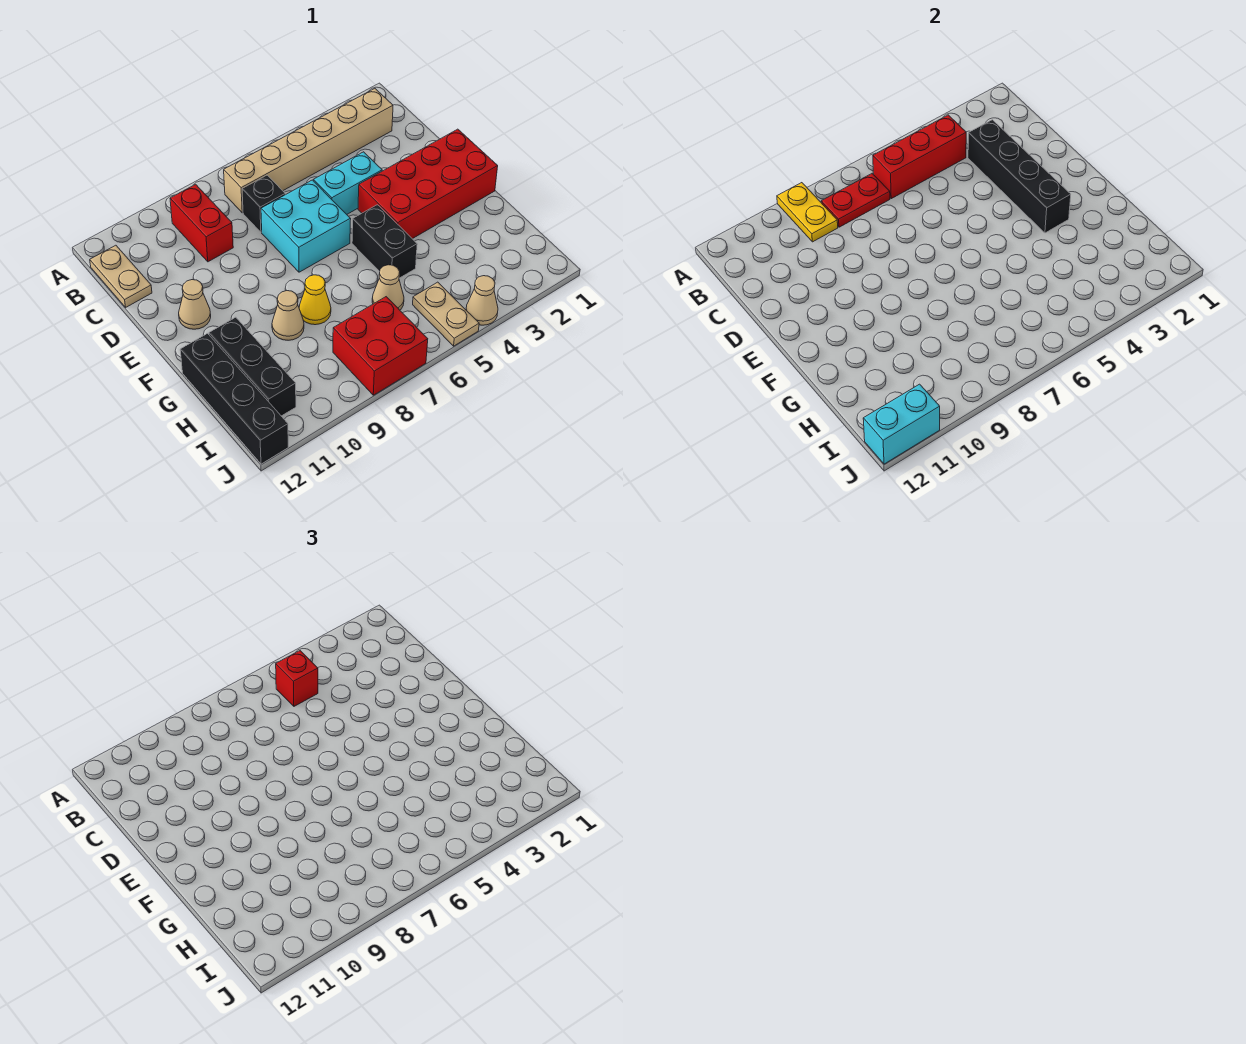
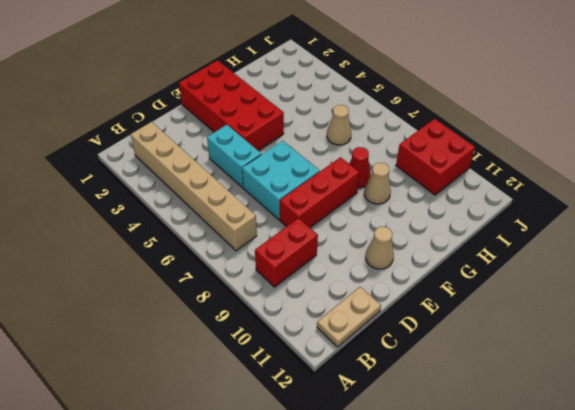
red brick D8:F8 level 1 -> red brick B4:B6 level 2
red cone G8 level 1 -> yellow cone G8 level 1
red brick I9:J10 level 1 -> red brick I7:J8 level 1
none -> black brick C7 level 1
none -> black brick F5:G5 level 1
none -> black brick G11:I11 level 1

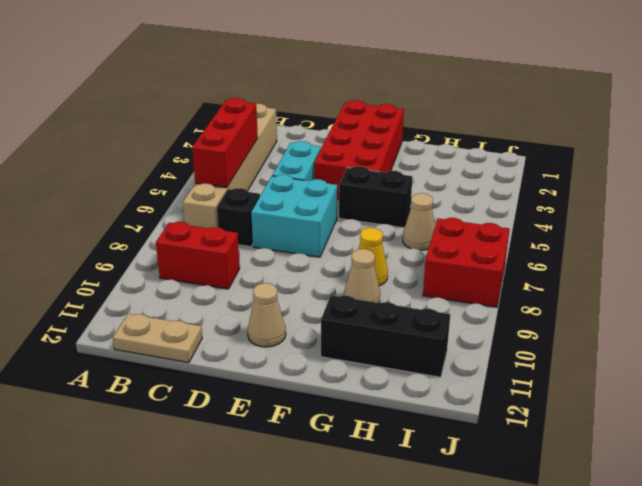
none -> black brick G12:J12 level 1
none -> tan plate I5:J5 level 1
none -> tan cone J4 level 1

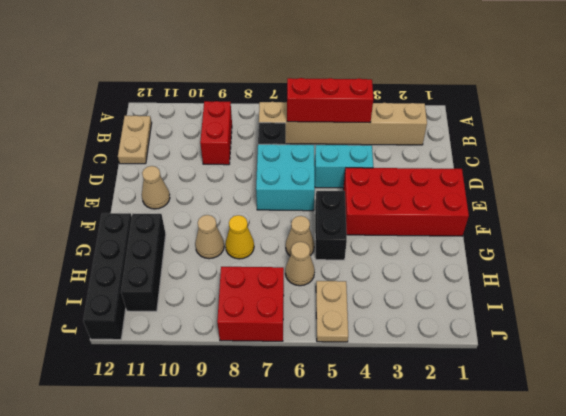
tan cone G6 level 1 -> tan cone J4 level 1
none -> yellow plate A9:B9 level 2
none -> red plate B7:B8 level 2
none -> black brick C3:F3 level 2

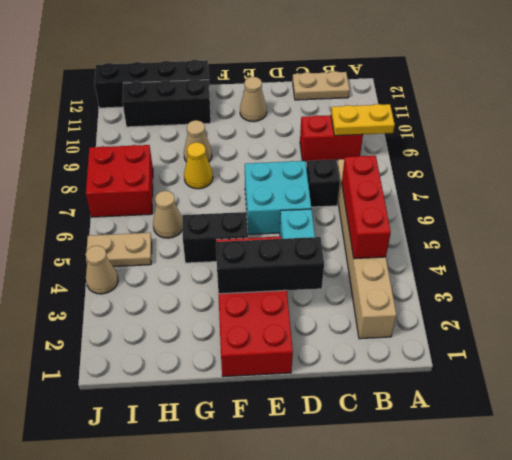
black brick D3:F3 level 2 -> black brick C3:F3 level 2
none -> red plate B7:B8 level 2
none -> cyan brick J11:J12 level 2
none -> red brick B5 level 3

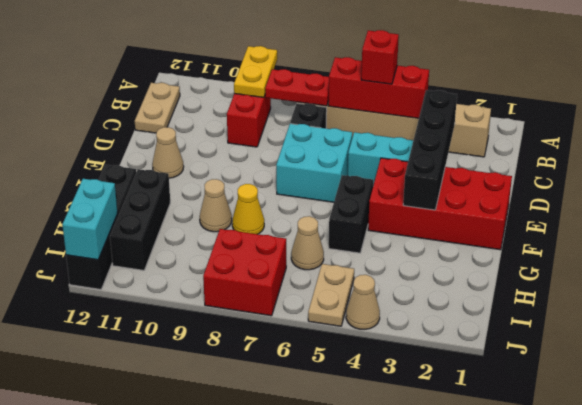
cyan brick I12:J12 level 2 -> cyan brick J11:J12 level 2

